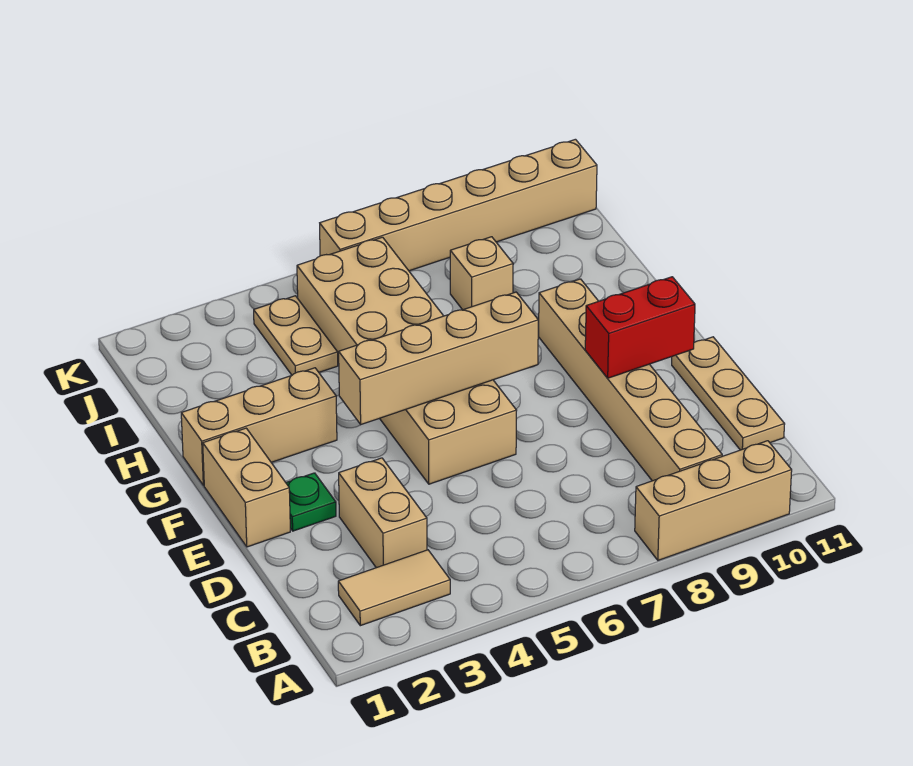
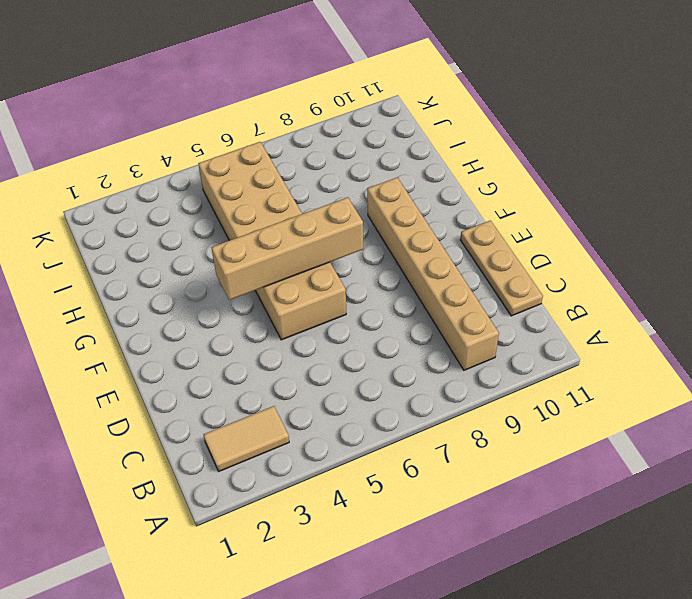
none -> tan brick A8:A10 level 1
none -> tan brick C3:D3 level 1
none -> tan brick E1:F1 level 1

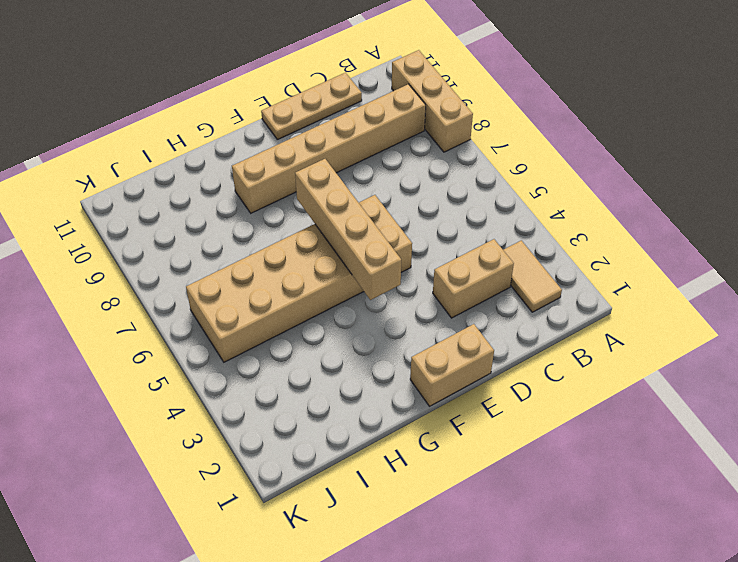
none -> green plate E2 level 1
none -> tan brick G1:G3 level 1
none -> tan plate I4:J4 level 1

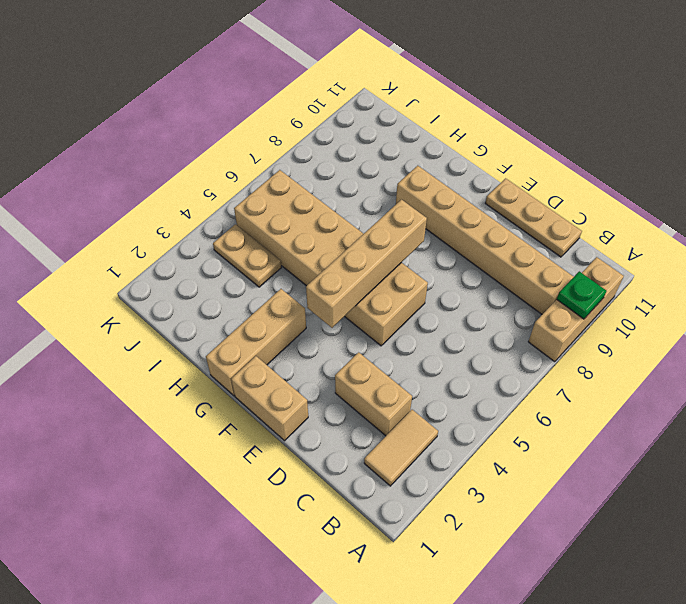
green plate A9 level 2 -> green plate E2 level 1
none -> tan brick I8 level 1
none -> tan brick K6:K11 level 1
none -> red brick E9:E10 level 2

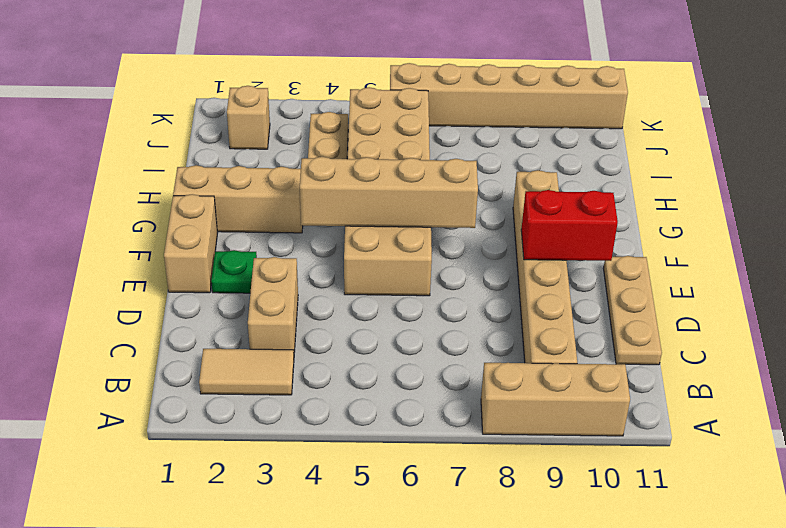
tan brick J2 level 1 -> tan brick I8 level 1

